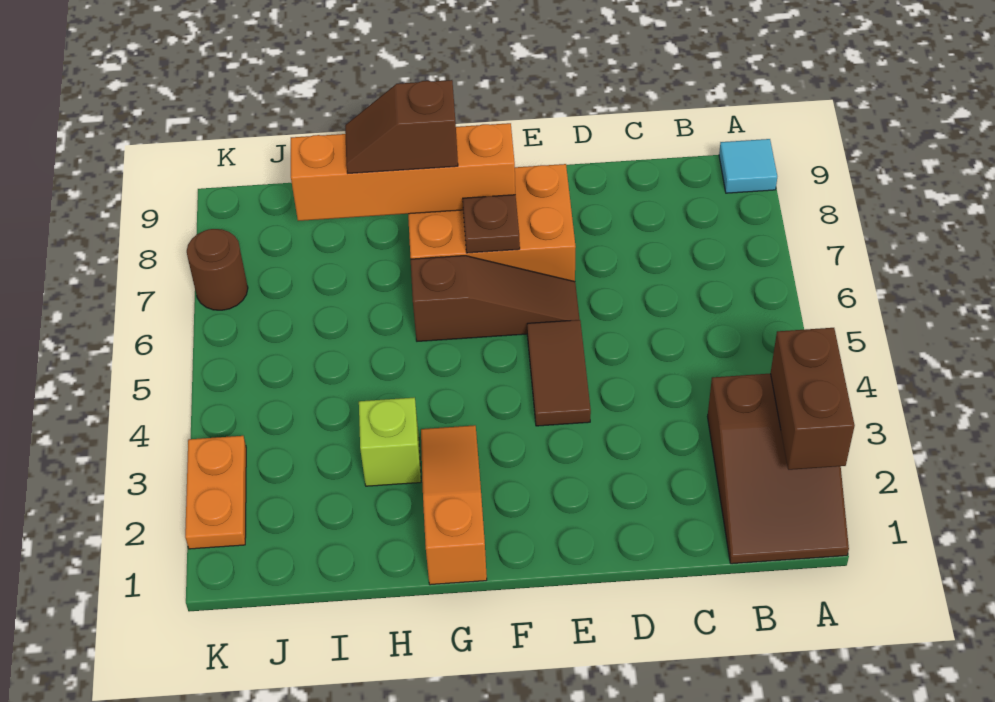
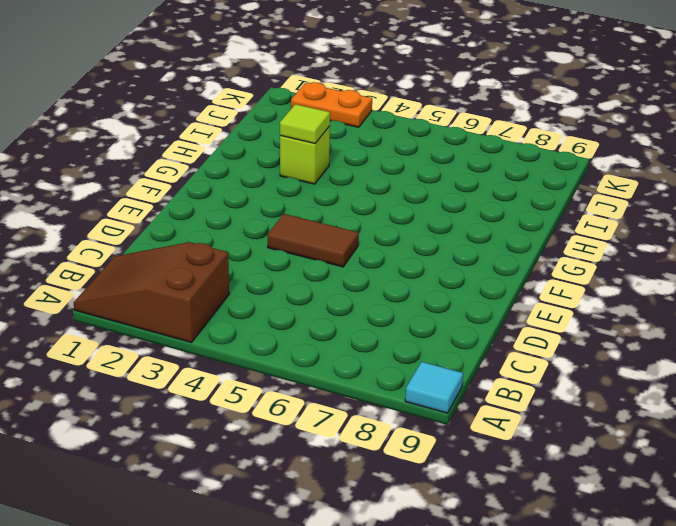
lime tile H3 level 2 -> none
none -> brown slope E6:G6 level 1 top G
none -> orange brick E7:G8 level 1
none -> orange slope G1:G3 level 1 top 1

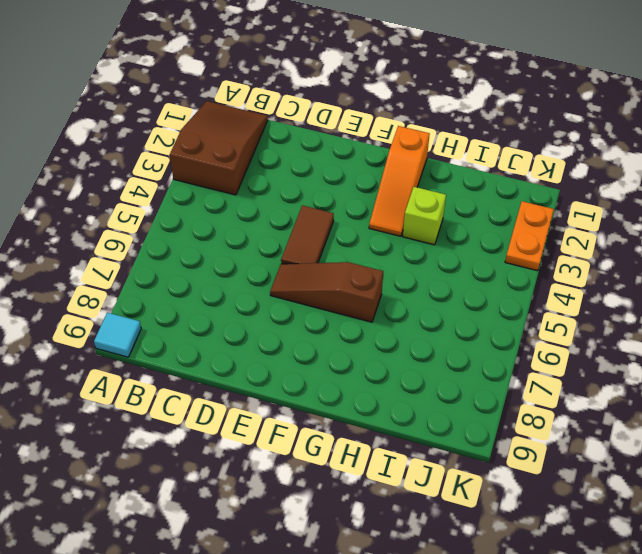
none -> orange brick E7:G8 level 1
none -> brown round brick K7 level 1
none -> brown brick A2:A3 level 2

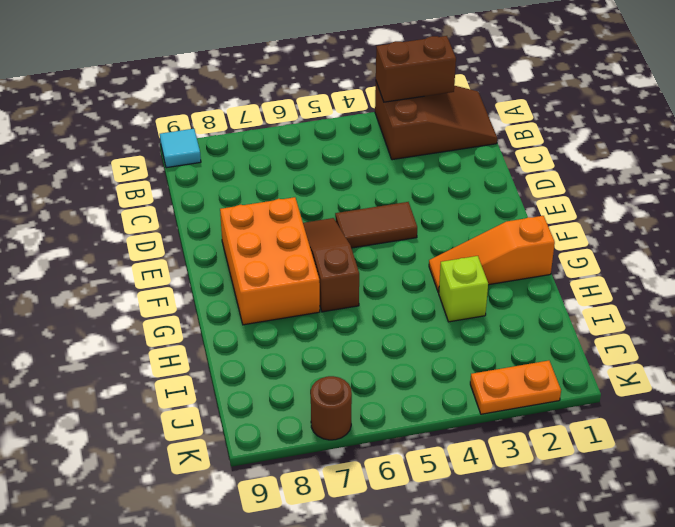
none -> brown plate F7 level 2
none -> orange brick F8:I8 level 2
none -> brown slope G8:H8 level 3 top G

